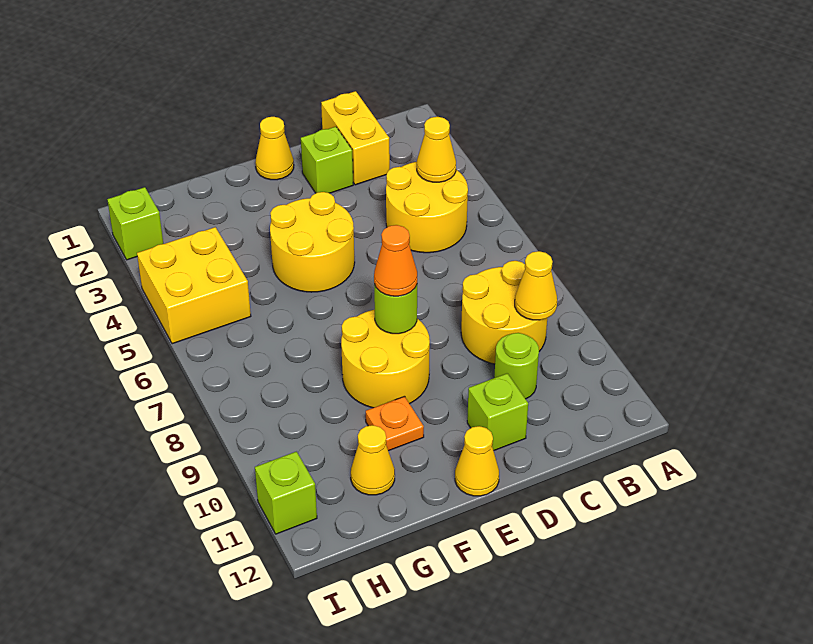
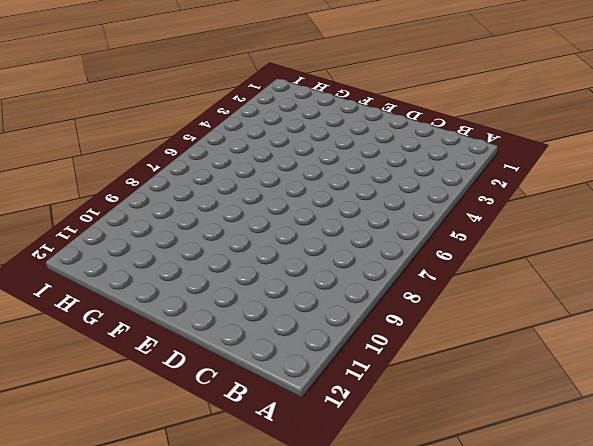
none -> yellow round brick B4:C5 level 1
none -> yellow round brick B8:C9 level 1
none -> yellow brick C1:C2 level 1

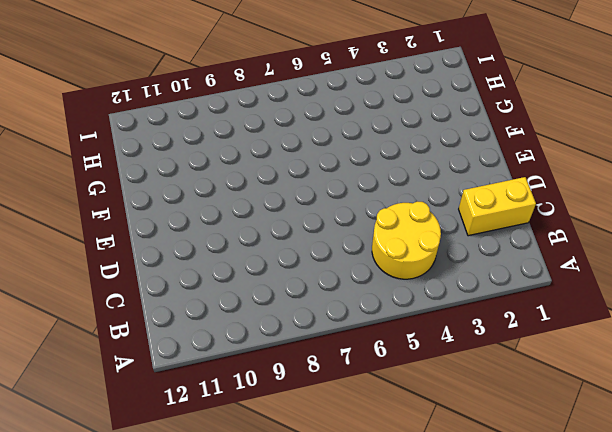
none -> yellow round brick B8:C9 level 1
none -> lime round brick C10 level 1
none -> lime brick D2 level 1

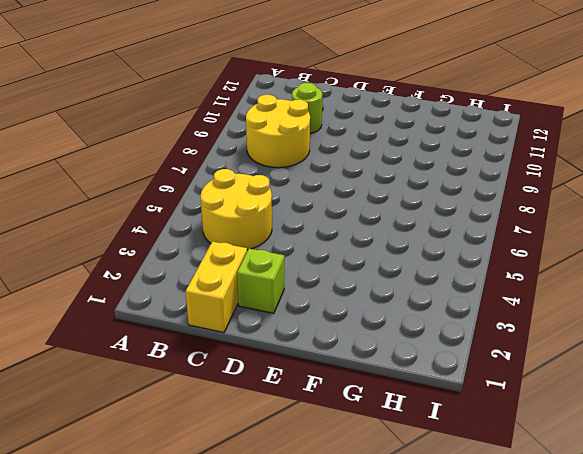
none -> lime brick D11 level 1
none -> yellow cone E1 level 1
none -> yellow round brick E4:F5 level 1

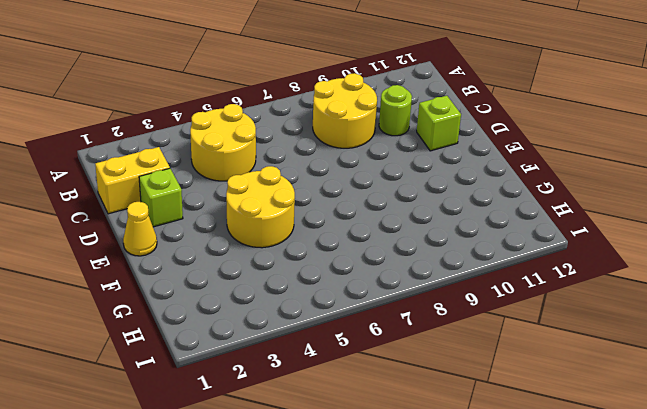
none -> yellow round brick E8:F9 level 1
none -> yellow cone E12 level 1
none -> orange plate F10 level 1

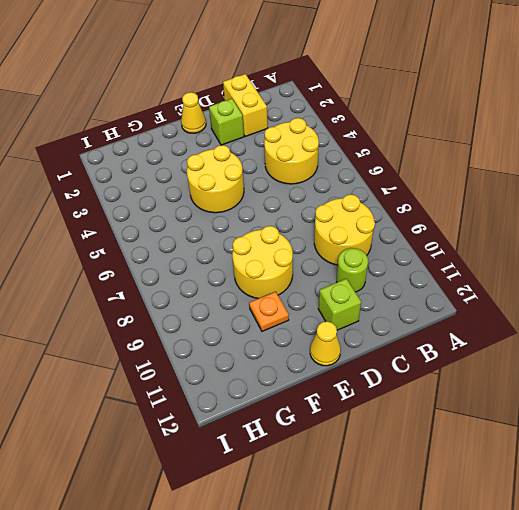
none -> yellow cone G11 level 1
none -> yellow brick H4:I5 level 1
none -> lime brick I2 level 1

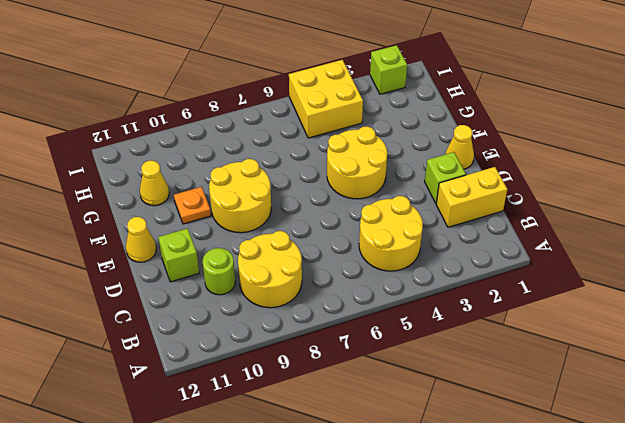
none -> lime brick I11 level 1
none -> yellow cone B4 level 2
none -> yellow cone B9 level 2

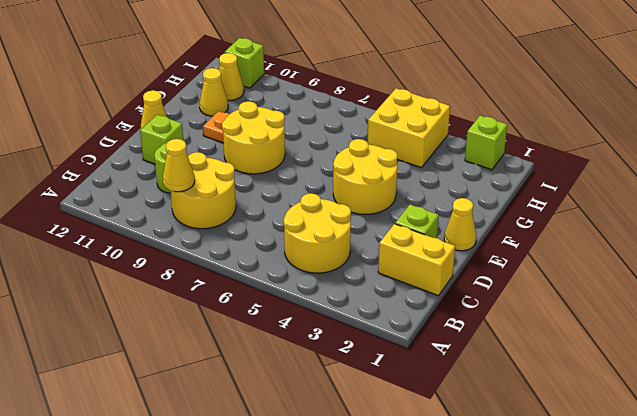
yellow cone H11 level 1 -> yellow cone B4 level 2
none -> lime round brick E8 level 2
none -> orange cone E8 level 3

